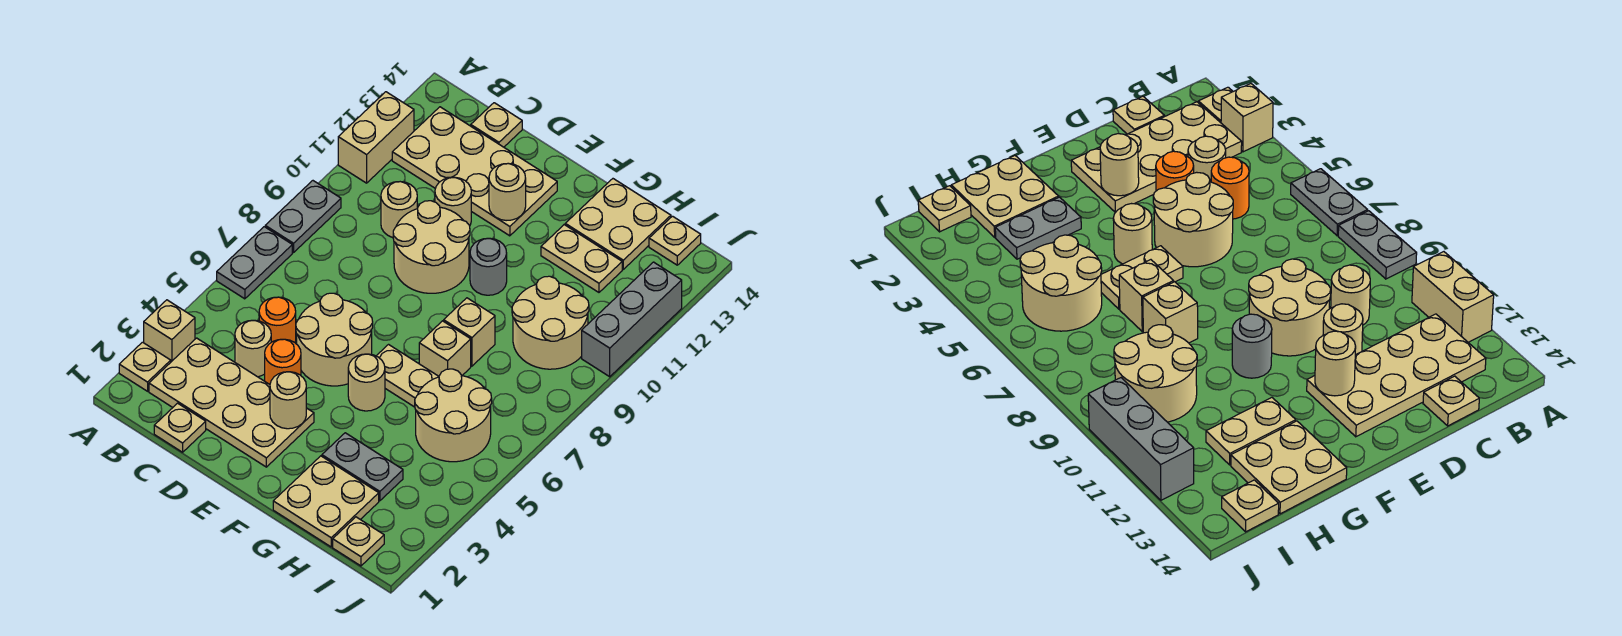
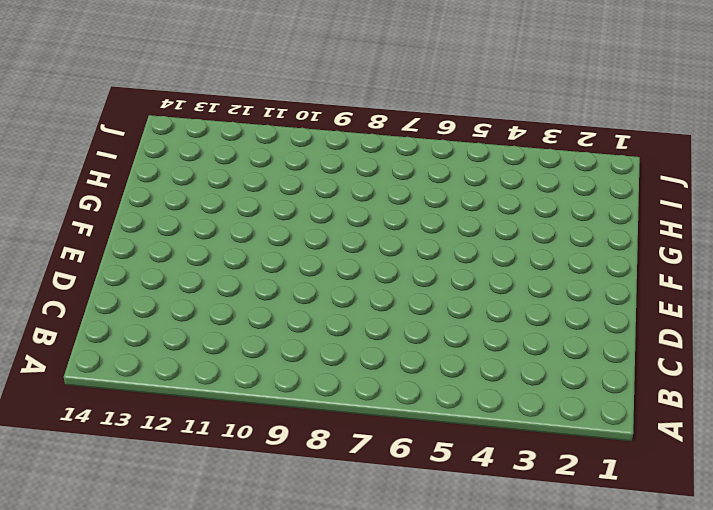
none -> tan plate A2 level 1
none -> tan brick A3 level 1
none -> grey plate A6:A7 level 1
none -> grey plate A8:A9 level 1

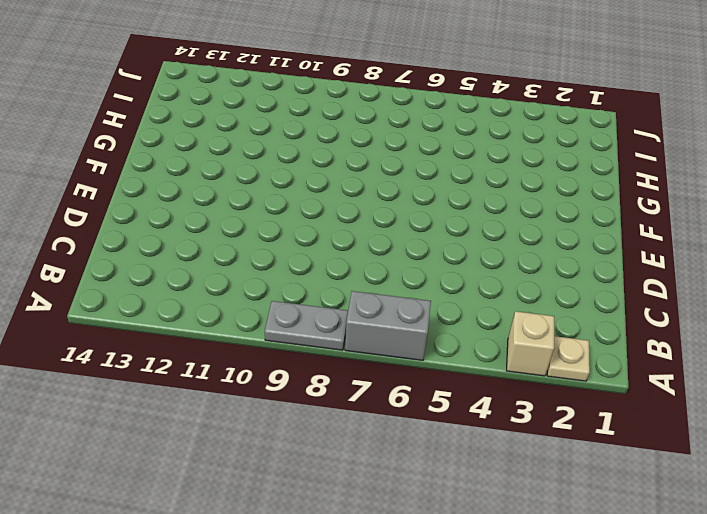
grey brick A6:A7 level 1 -> grey plate A6:A7 level 1
none -> tan brick A11:A12 level 1
none -> tan plate B2:E3 level 1
none -> tan plate B12:E13 level 1
none -> tan plate C1 level 1

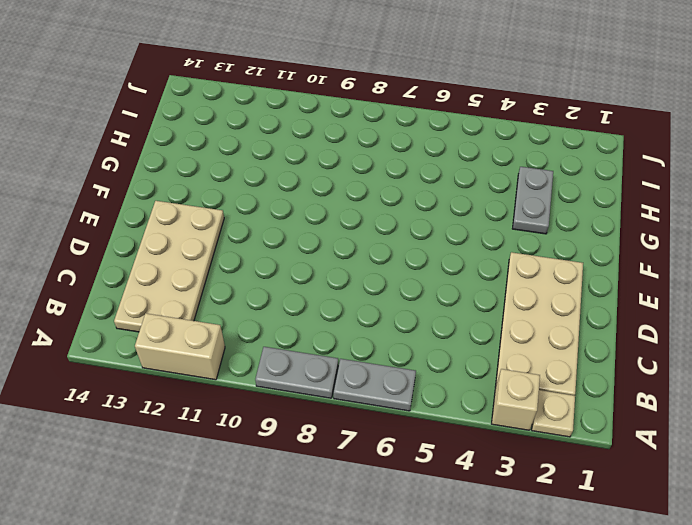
none -> tan plate C1 level 1
none -> tan round brick C4 level 1
none -> orange round brick C5 level 1
none -> tan round brick C10 level 1

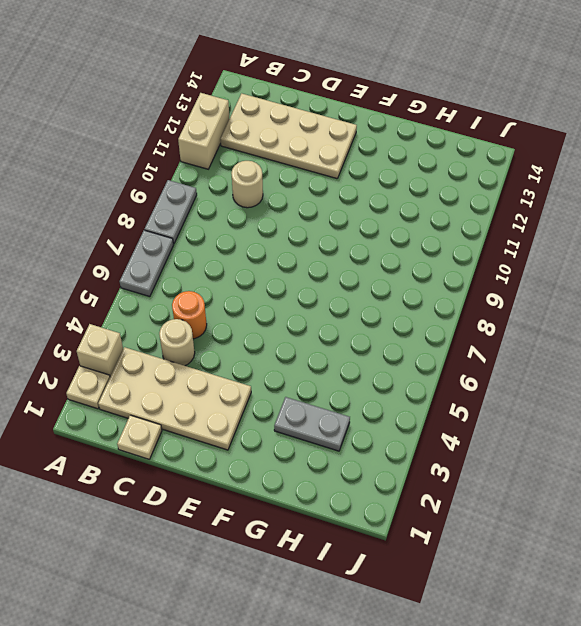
none -> tan plate C14 level 1
none -> orange round brick D4 level 1
none -> tan round brick D5:E6 level 1
none -> tan round brick D9:E10 level 1

